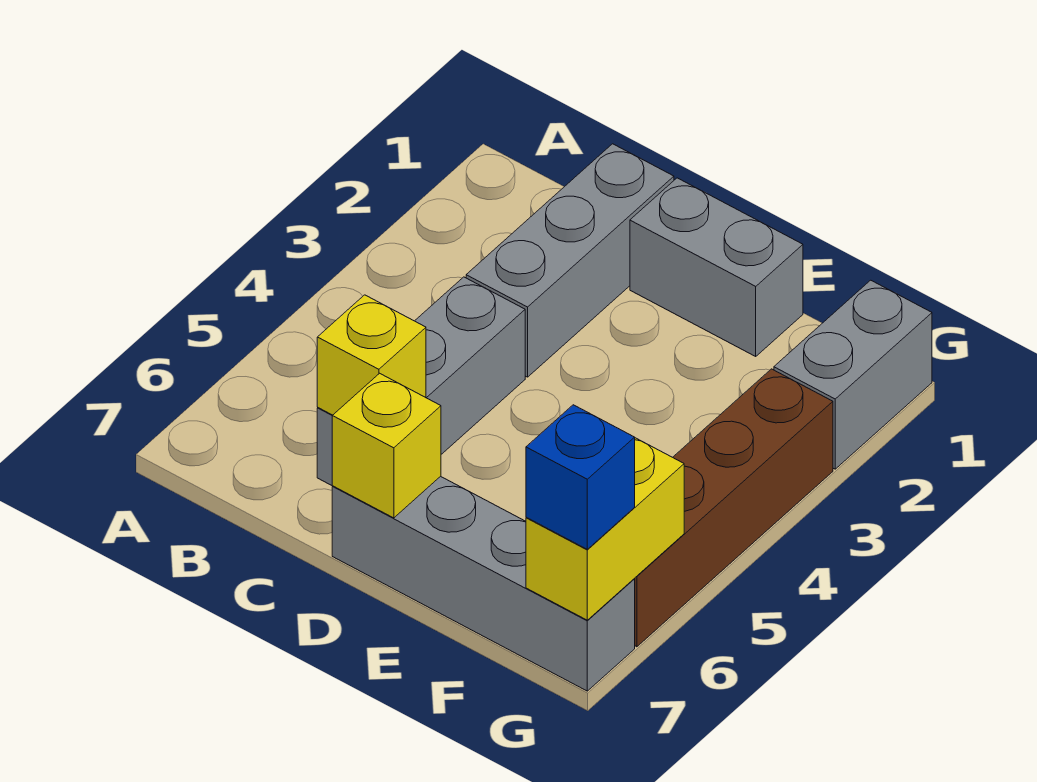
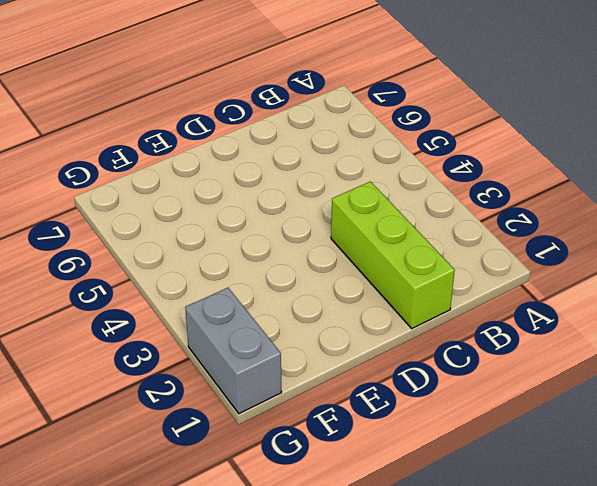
lime brick C1:C3 level 1 -> grey brick C1:C3 level 1
none -> grey brick C4:C6 level 1
none -> grey brick D1:E1 level 1

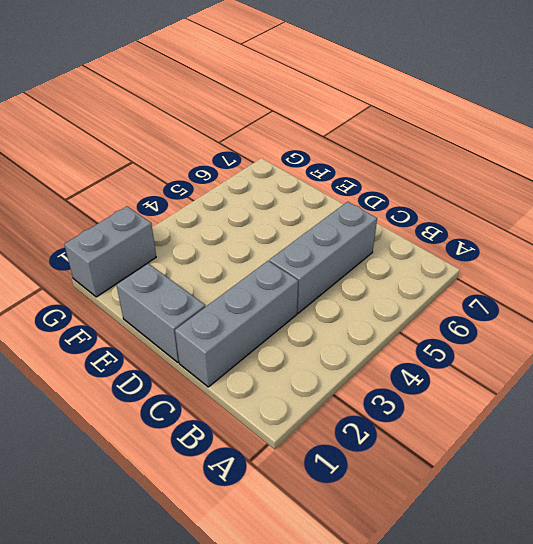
none -> grey brick D7:G7 level 1
none -> brown brick G3:G6 level 1

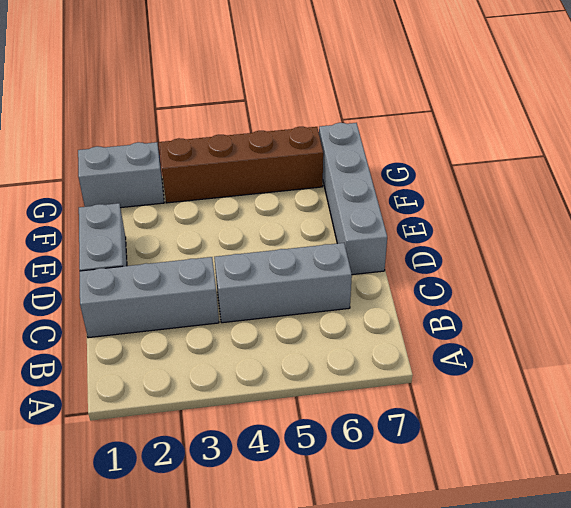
none -> yellow brick C6 level 2
none -> yellow brick D7 level 2

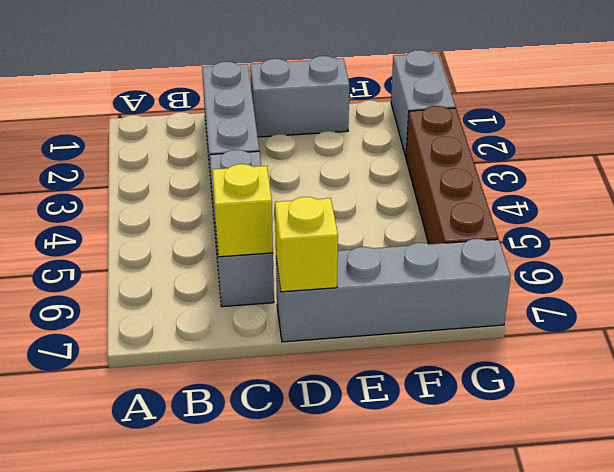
none -> yellow brick G6:G7 level 2
none -> blue brick G7 level 3

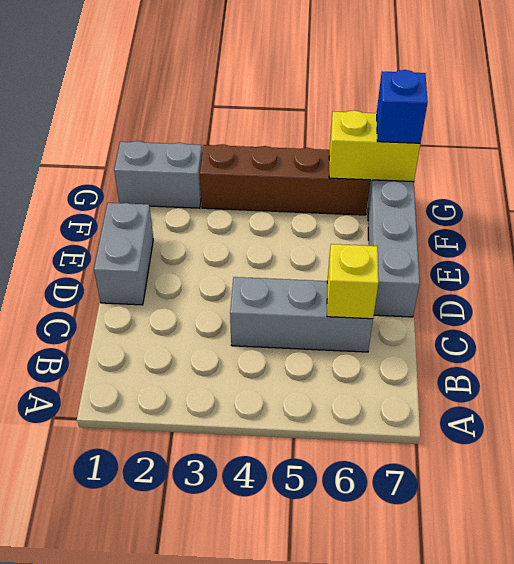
none -> grey brick C1:C3 level 1
none -> yellow brick D7 level 2

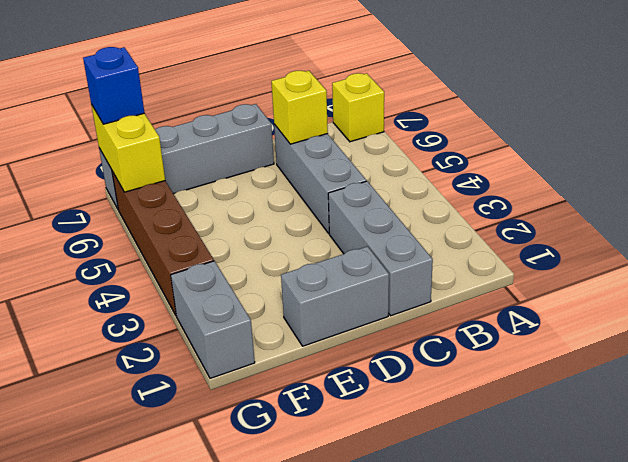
yellow brick A7 level 1 -> yellow brick D7 level 2

